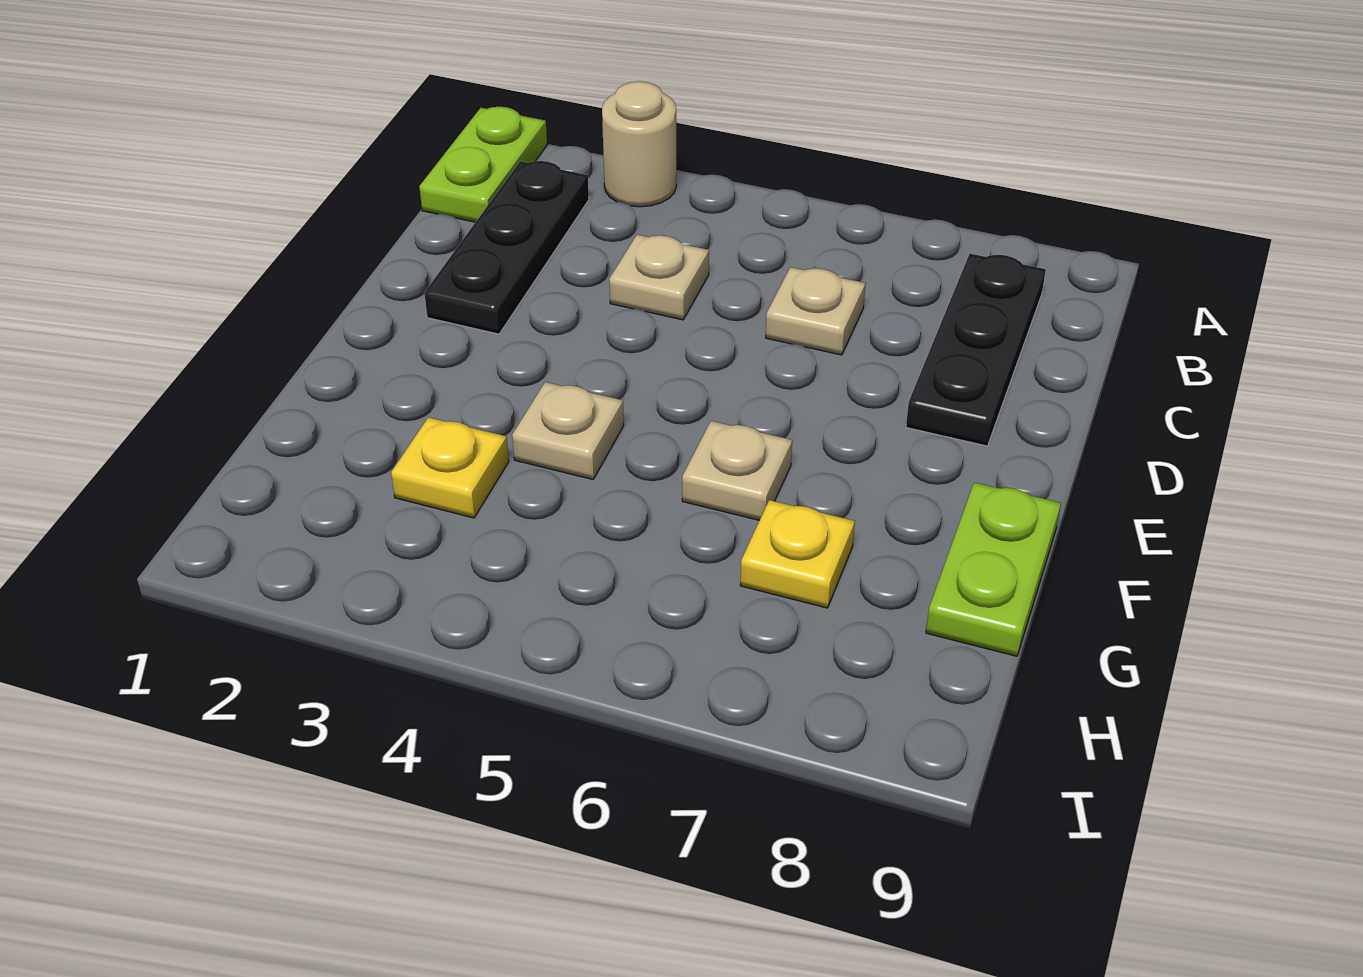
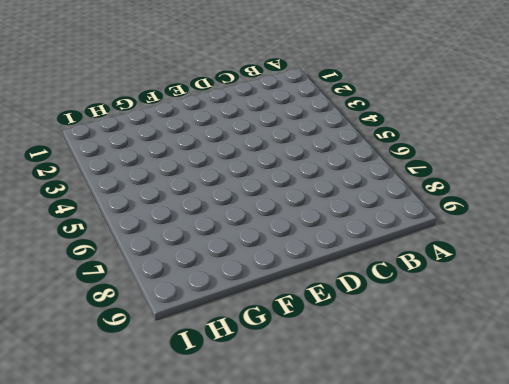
none -> lime plate A1:B1 level 1
none -> tan round brick A3 level 1

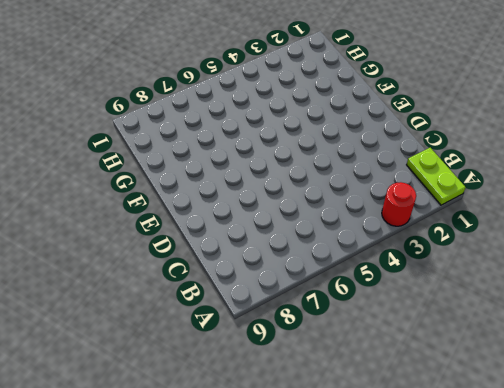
red round brick A3 level 1 -> tan round brick A3 level 1
none -> black plate B2:D2 level 1
none -> black plate B8:D8 level 1

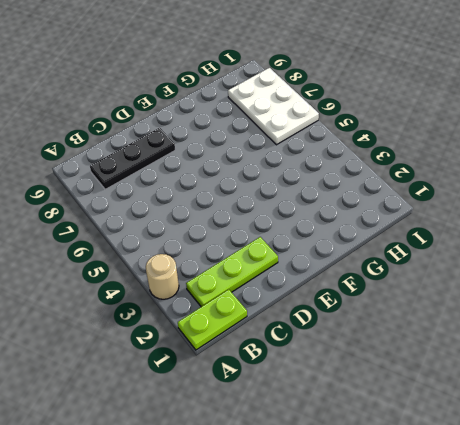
lime plate B2:D2 level 1 -> black plate B2:D2 level 1
white plate H6:I8 level 1 -> none
none -> tan plate C4 level 1
none -> tan plate C6 level 1

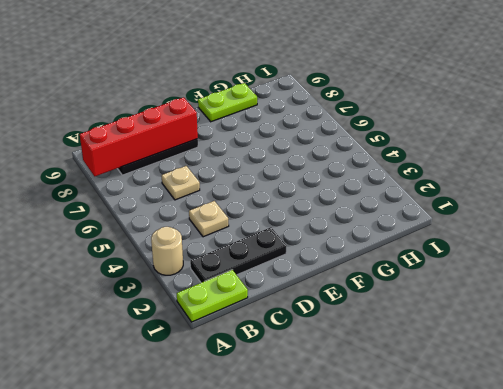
red brick A8:D8 level 2 -> none
none -> tan plate F4 level 1
none -> tan plate F6 level 1

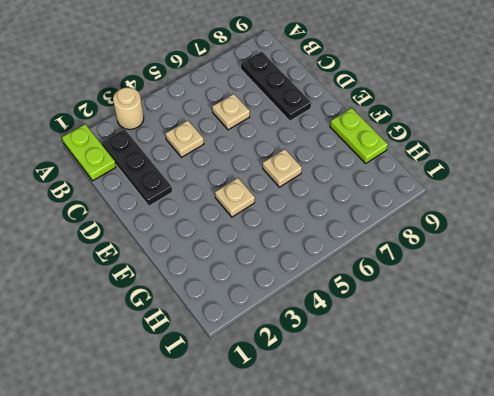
none -> yellow plate G3 level 1
none -> yellow plate G7 level 1

